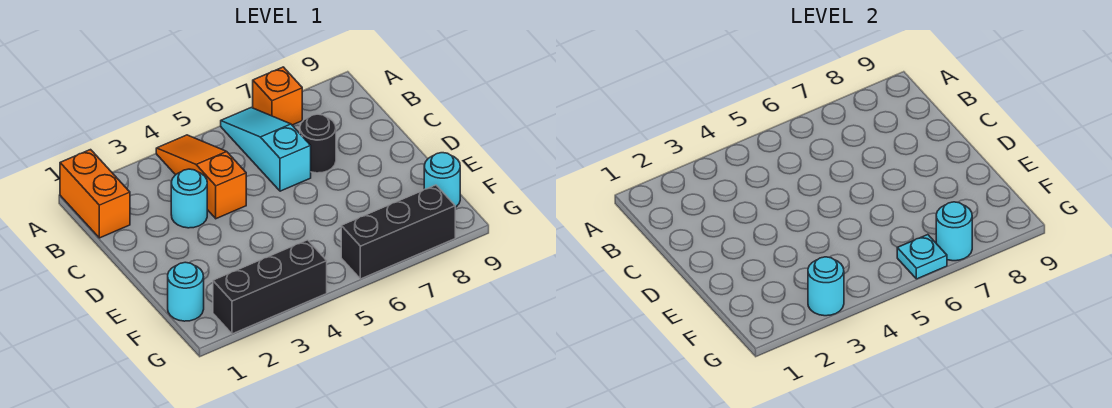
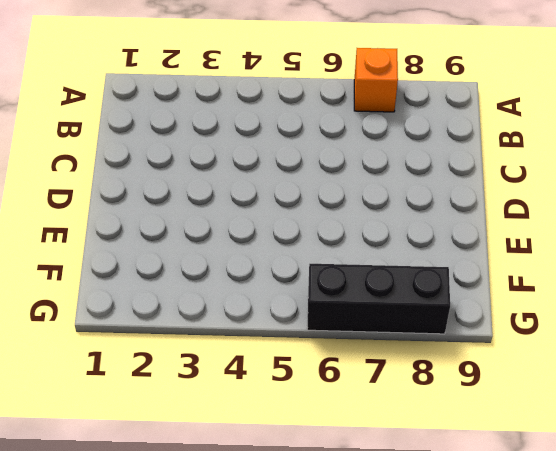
none -> orange brick A1:B1 level 1
none -> orange slope A4:C4 level 1 top C
none -> cyan slope A6:C6 level 1 top C

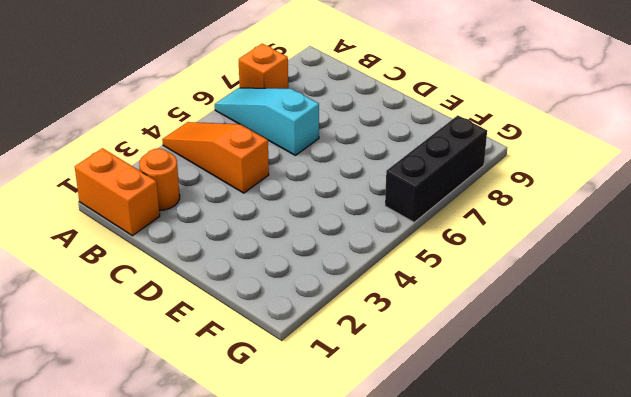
orange round brick B2 level 1 -> none
none -> cyan round brick C3 level 1
none -> black round brick C7 level 1
none -> cyan round brick F1 level 1

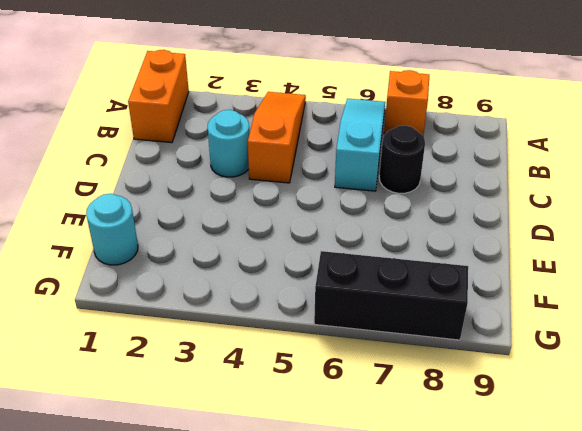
none -> cyan round brick F9 level 1
none -> black brick G2:G4 level 1
none -> cyan round brick G3 level 2

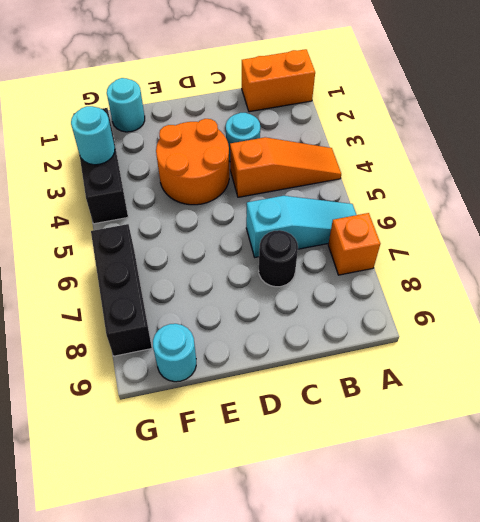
orange round brick D3:E4 level 1 -> none
none -> cyan plate G6 level 2
none -> cyan round brick G7 level 2

